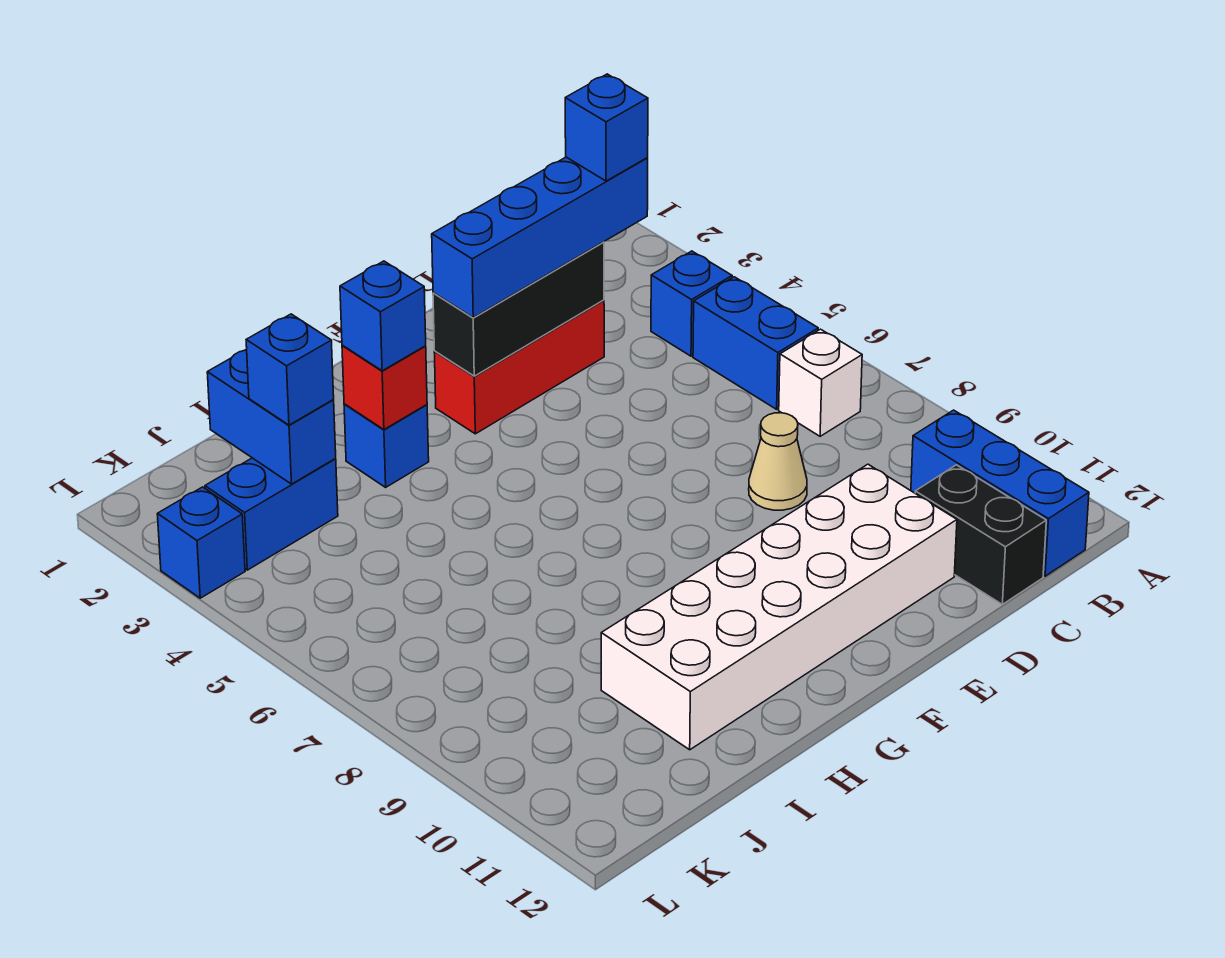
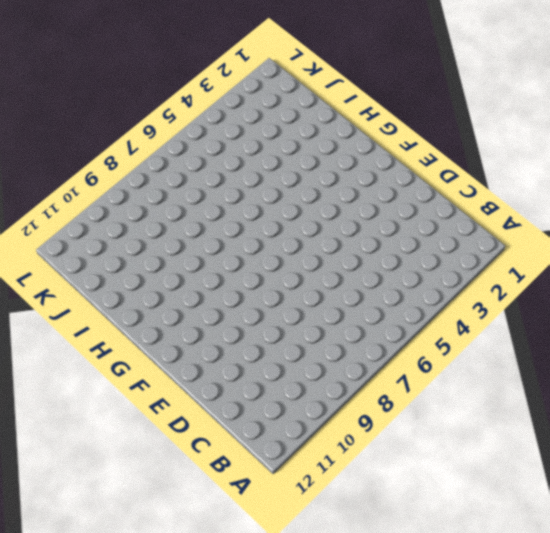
none -> blue brick B4 level 1
none -> blue brick B5:B6 level 1
none -> white brick B7 level 1

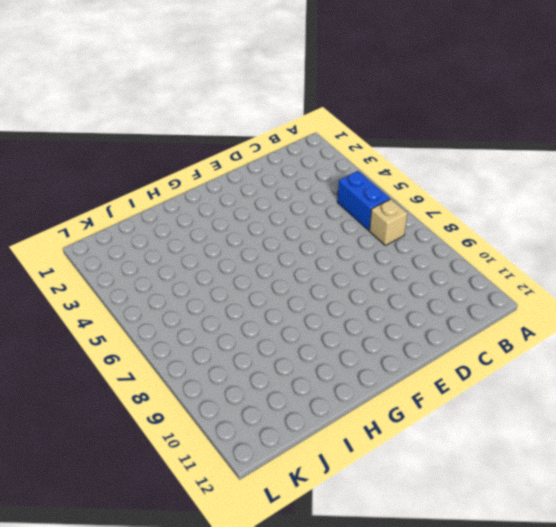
tan brick B7 level 1 -> white brick B7 level 1
none -> blue brick B4 level 1
none -> blue brick B10:B12 level 1
none -> black brick C11:C12 level 1

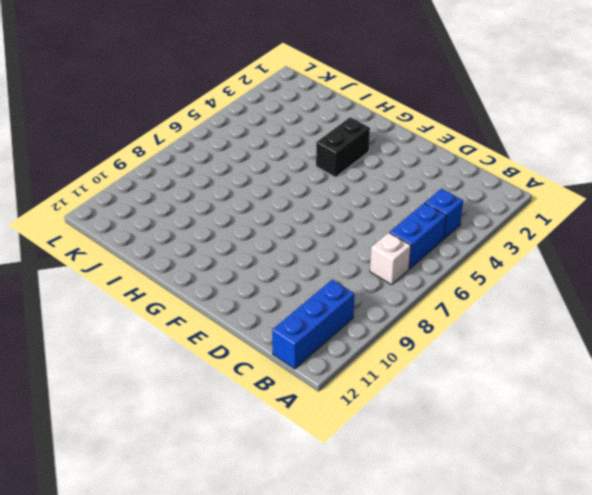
black brick G3:G4 level 1 -> black brick C11:C12 level 1
none -> red brick D3:F3 level 1
none -> tan cone D8 level 1
none -> white brick D10:I11 level 1

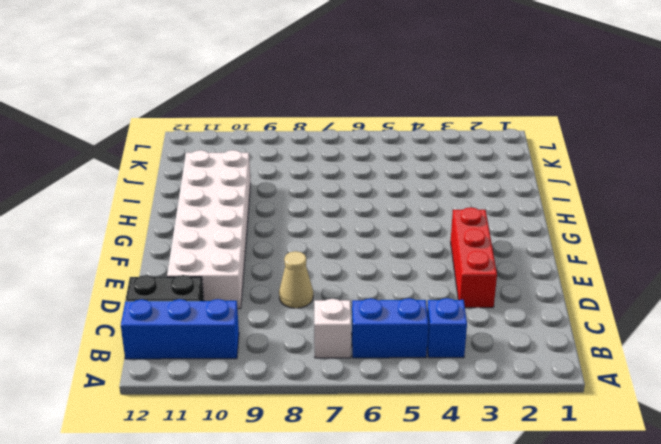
none -> blue brick H3 level 1
none -> blue brick J3:K3 level 1
none -> blue brick L3 level 1

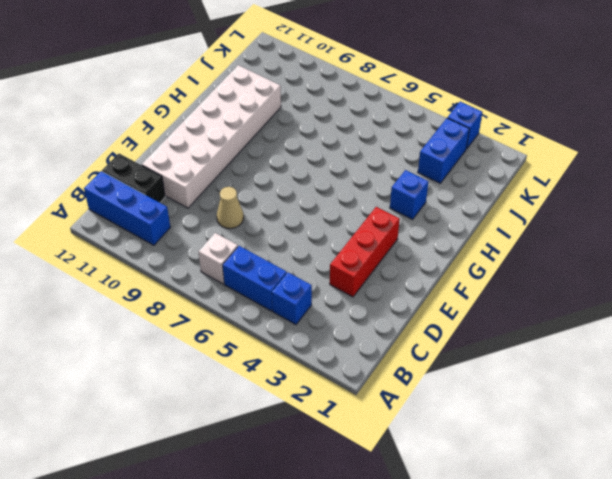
none -> black brick D3:F3 level 2
none -> red brick H3 level 2
none -> blue brick J2:J3 level 2

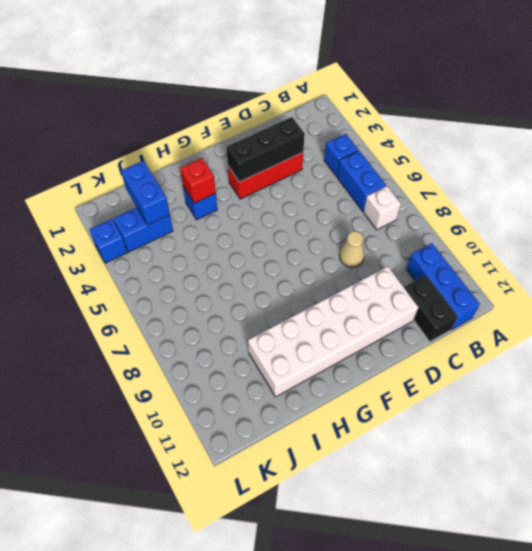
none -> blue brick C3:F3 level 3
none -> blue brick H3 level 3
none -> blue brick J3 level 3

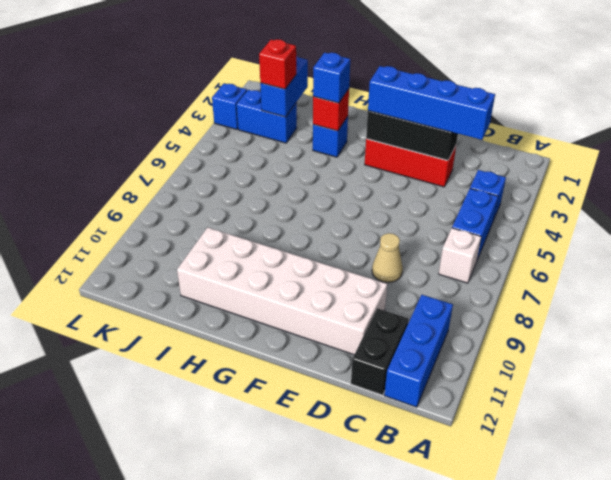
red brick J3 level 3 -> blue brick J3 level 3
none -> blue brick C3 level 4

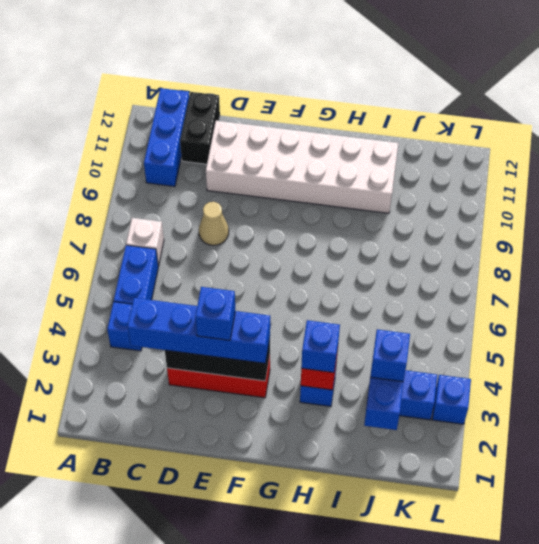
blue brick E3 level 4 -> blue brick C3 level 4

